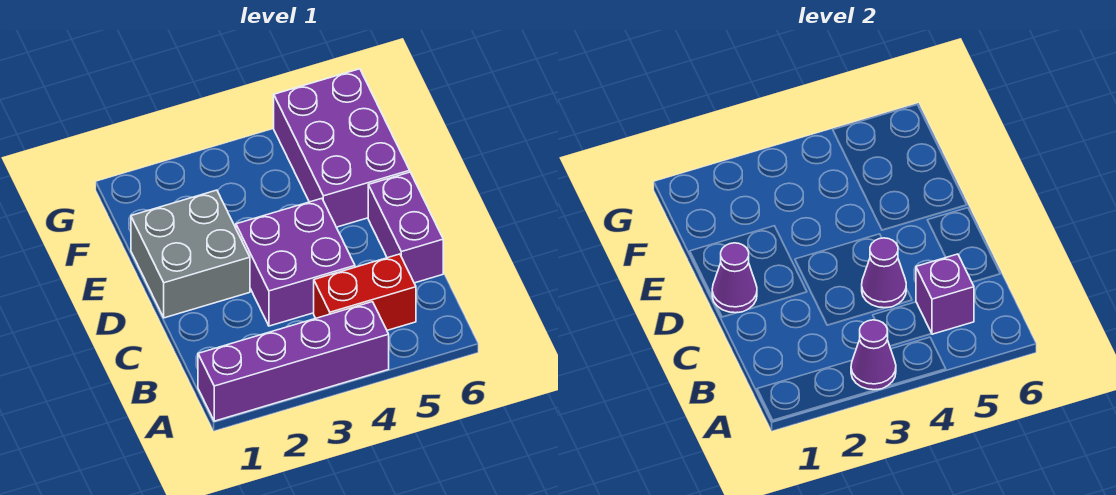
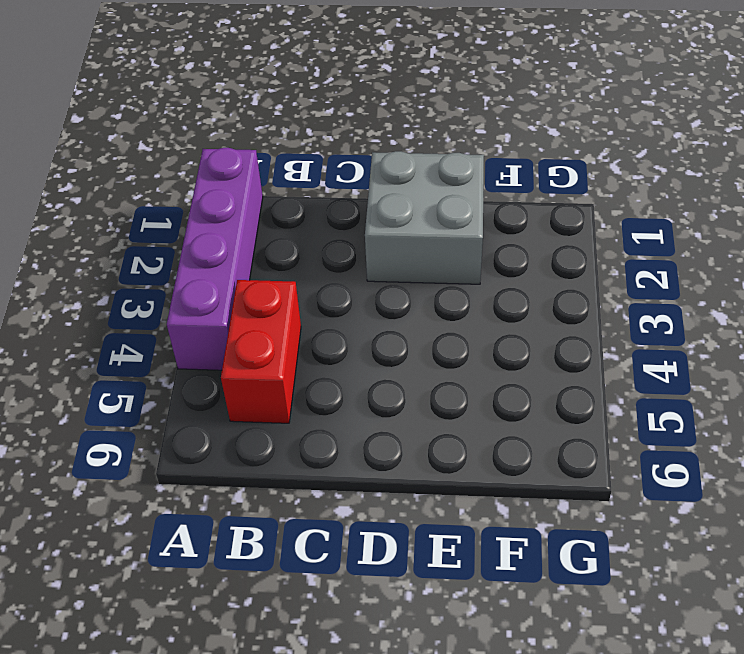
none -> purple brick C3:D4 level 1
none -> purple brick C6:D6 level 1

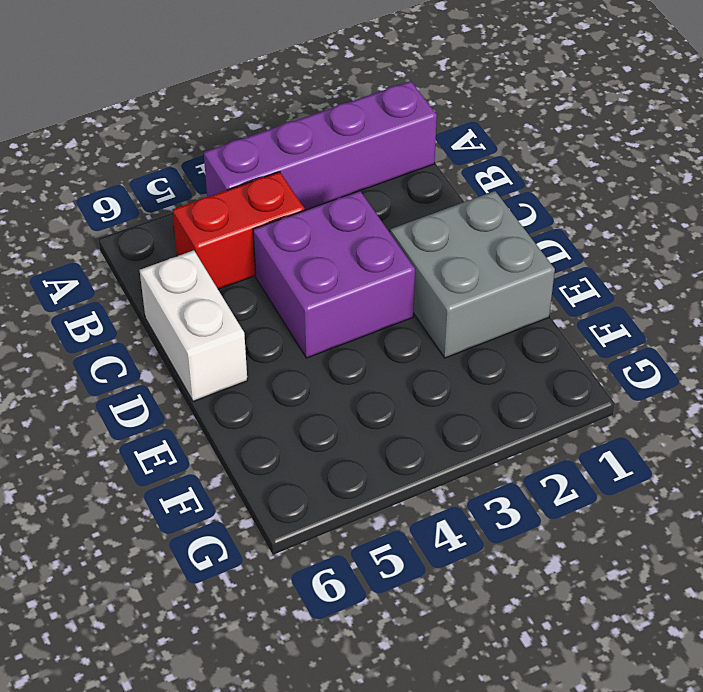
white brick C6:D6 level 1 -> purple brick C6:D6 level 1
none -> purple brick E5:G6 level 1
none -> purple cone A3 level 2

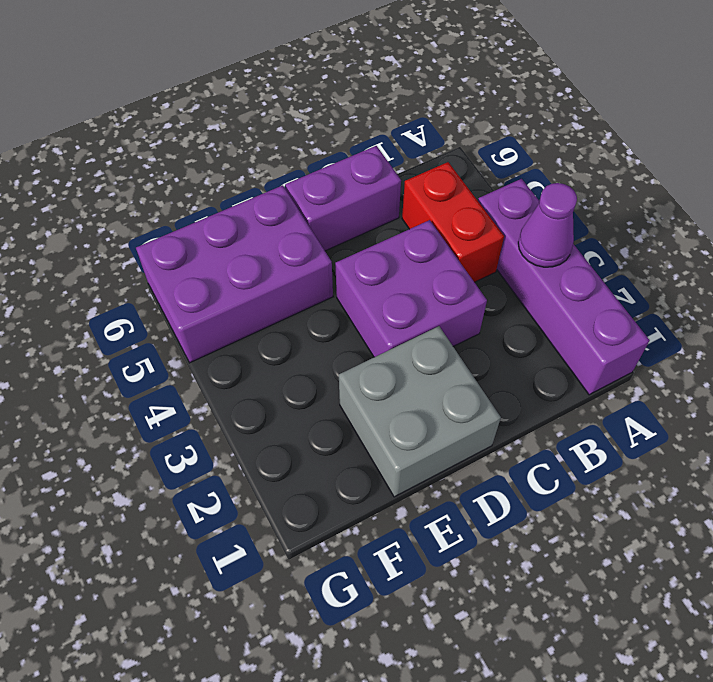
none -> purple brick B5 level 2
none -> purple cone C4 level 2

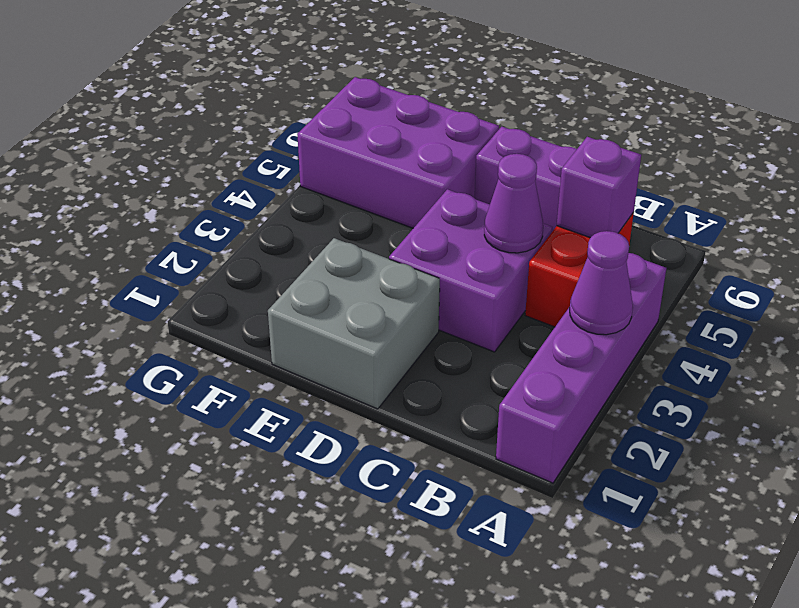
none -> purple cone D1 level 2

